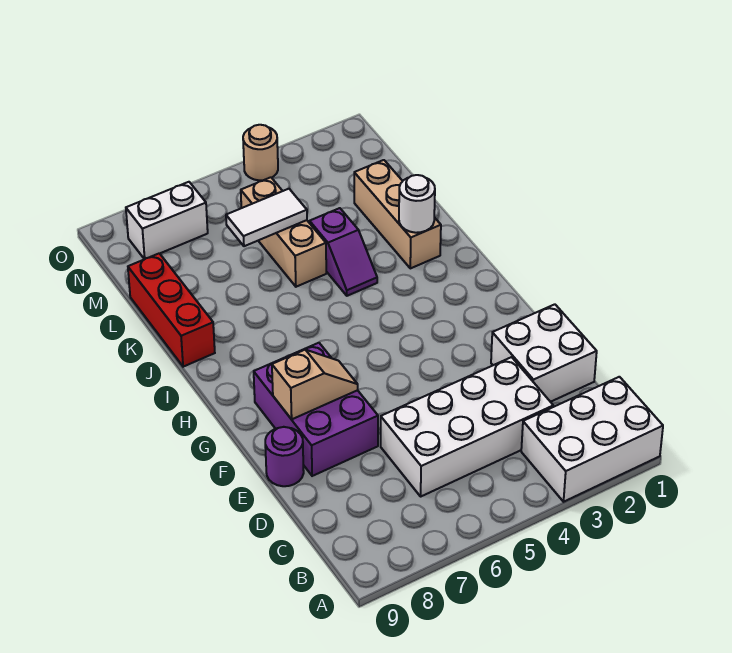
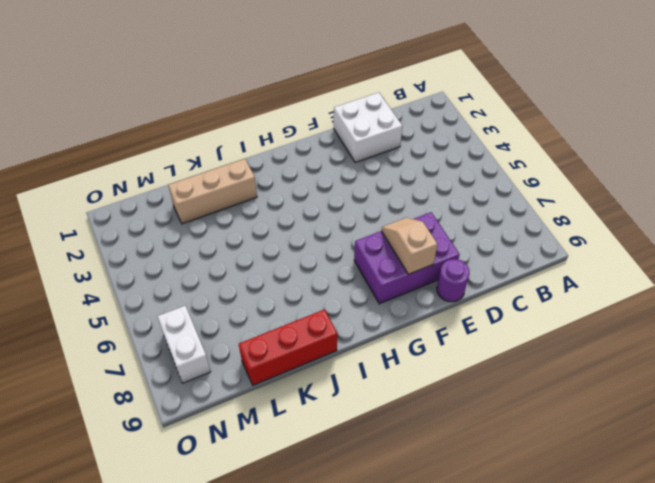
none -> white brick A1:B3 level 1
none -> white brick C3:D6 level 1
none -> purple slope J4:K4 level 1 top K

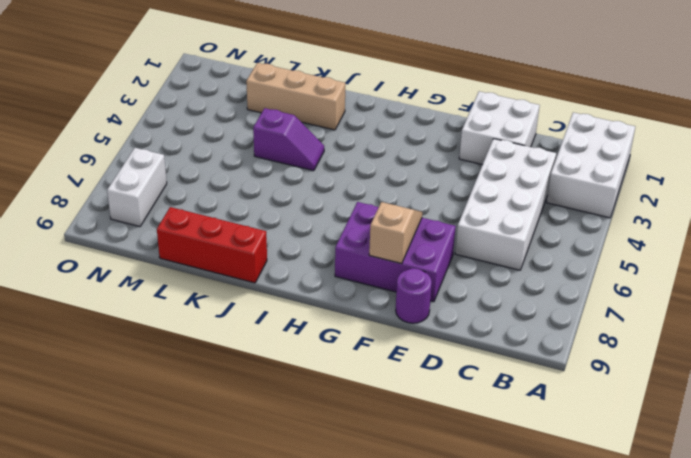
none -> tan brick K5:M5 level 1
none -> tan round brick O4 level 1
none -> white round brick J2 level 2

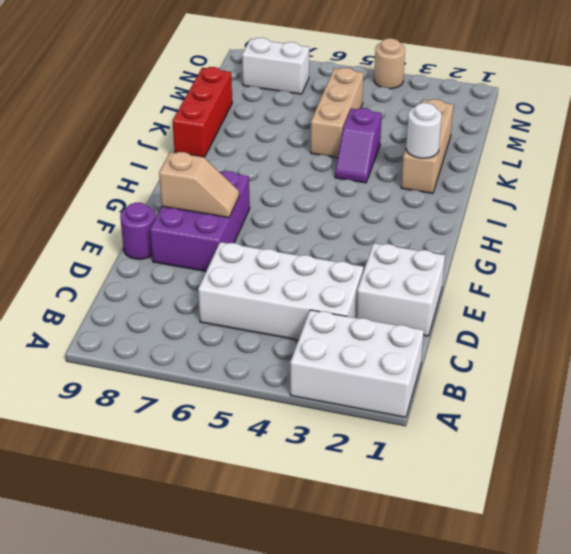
none -> white tile L5:L6 level 2

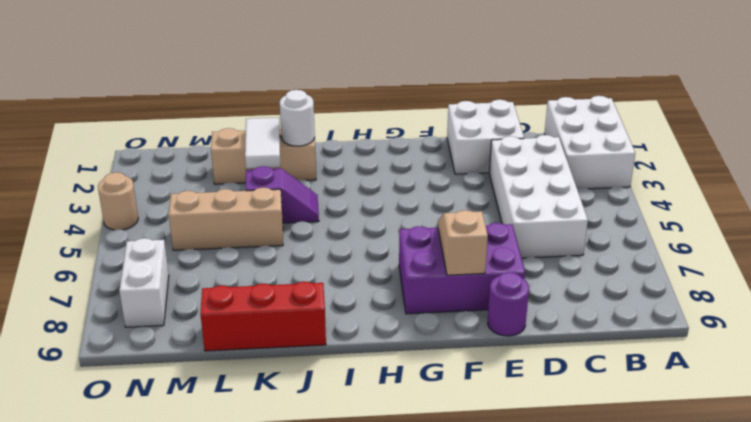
white tile K2:K3 level 2 -> white tile L5:L6 level 2

